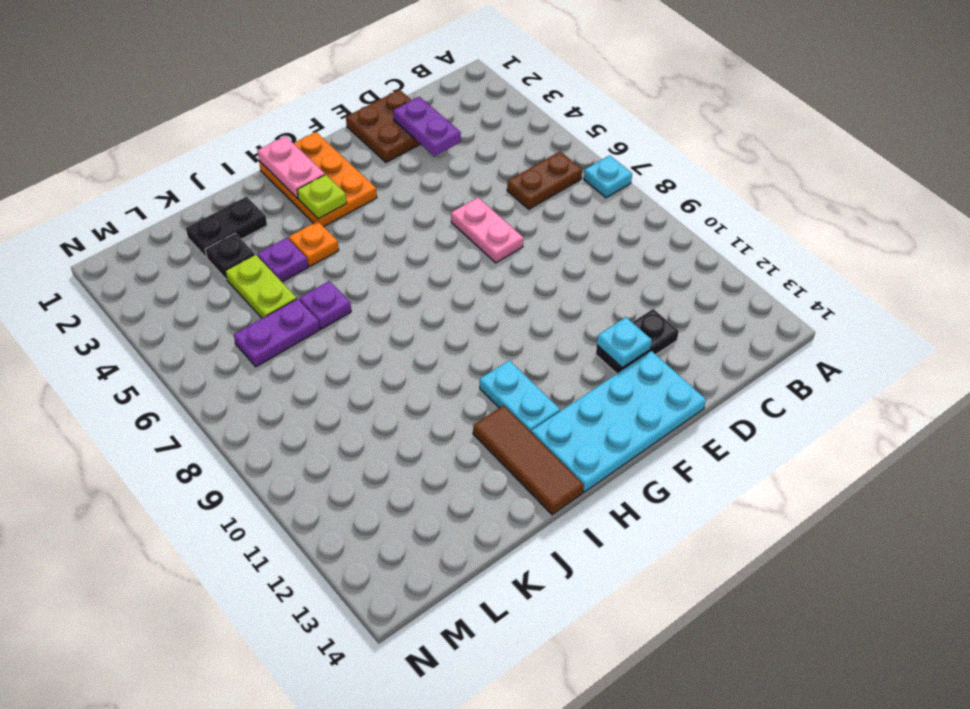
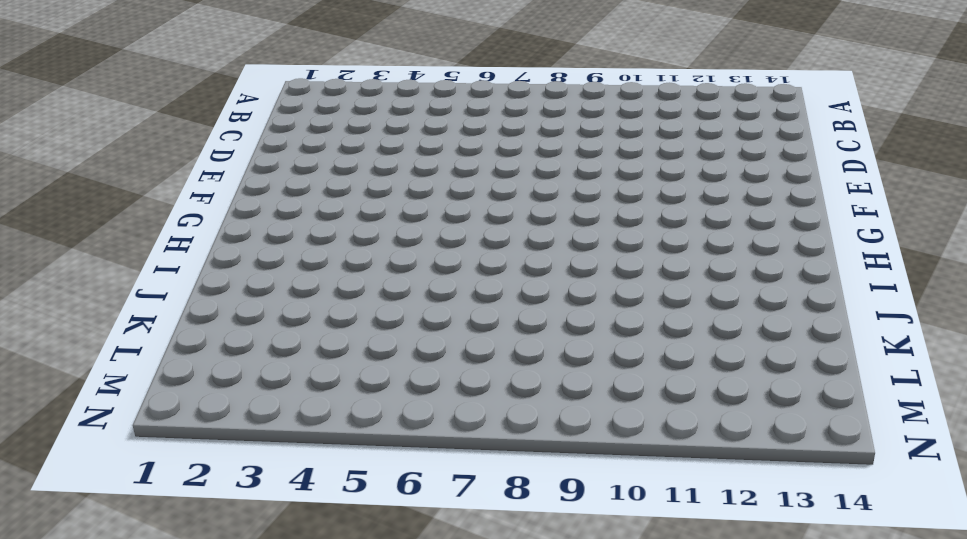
none -> cyan plate A7 level 1
none -> brown plate B6:C6 level 1
none -> brown plate D1:E2 level 1

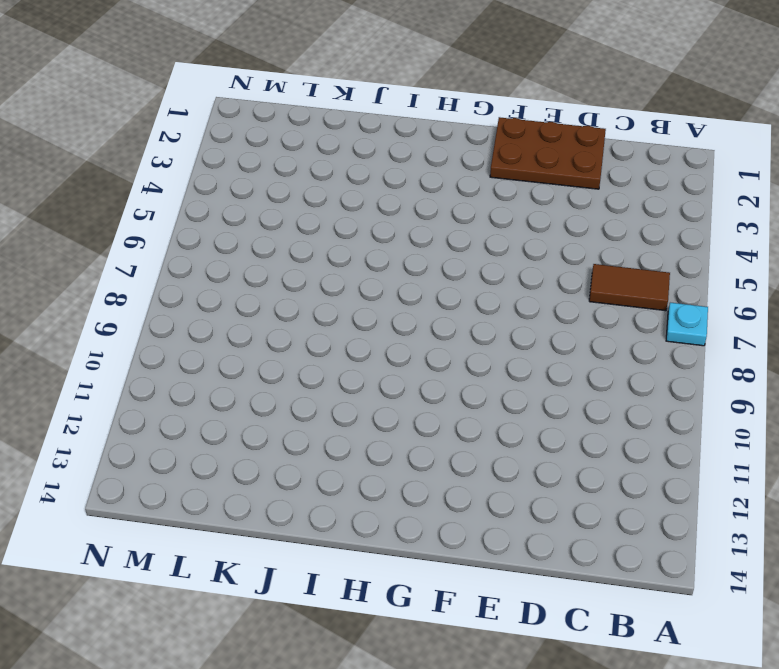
brown tile B6:C6 level 1 -> brown plate B6:C6 level 1
brown plate D1:F2 level 1 -> brown plate D1:E2 level 1
none -> black plate D12:E12 level 1
none -> pink plate E6:E7 level 1
none -> cyan plate E13:H14 level 1

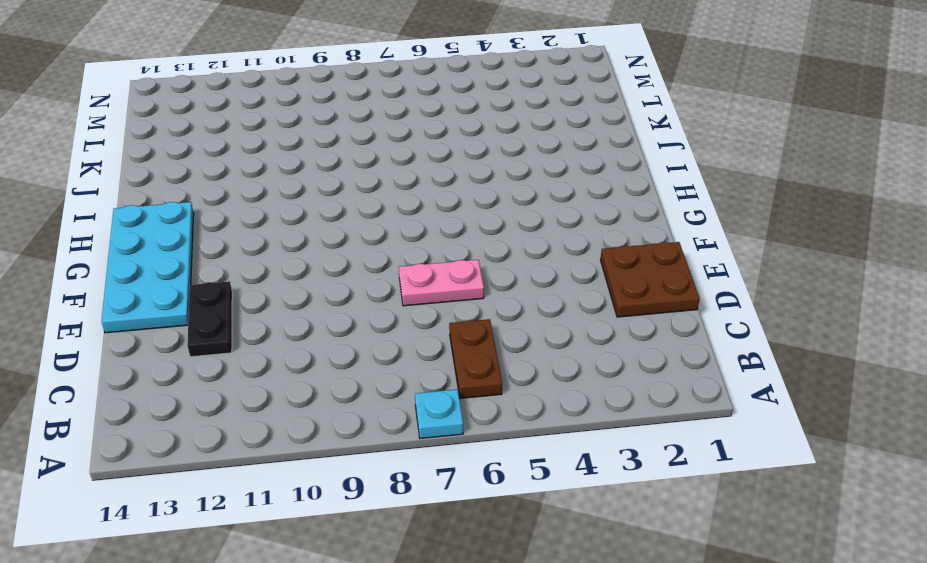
none -> orange plate G1:H3 level 1
none -> cyan plate H11:H12 level 1
none -> orange plate I4 level 1

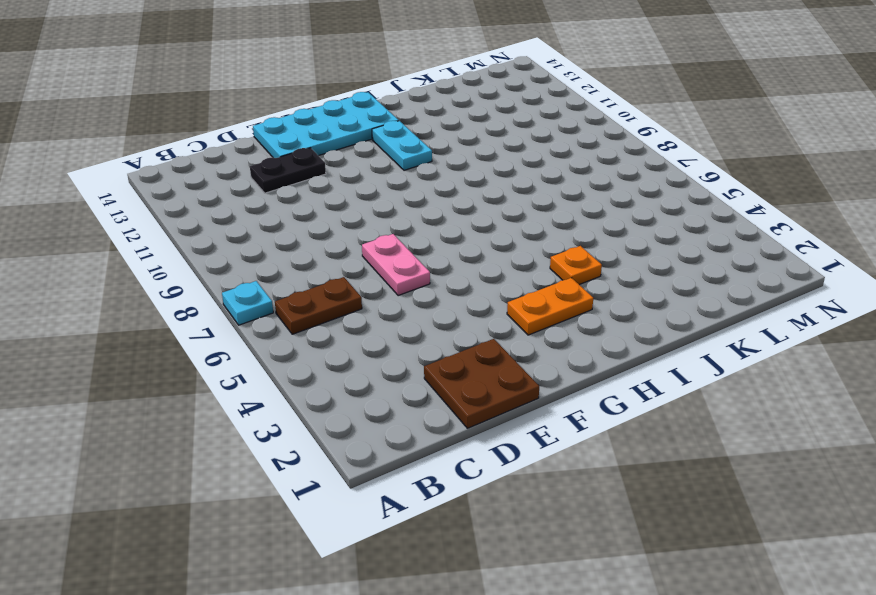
orange plate G3:H3 level 1 -> orange plate G1:H3 level 1
none -> brown tile I12:I14 level 1
none -> black plate J2:K2 level 1
none -> purple plate J4 level 1

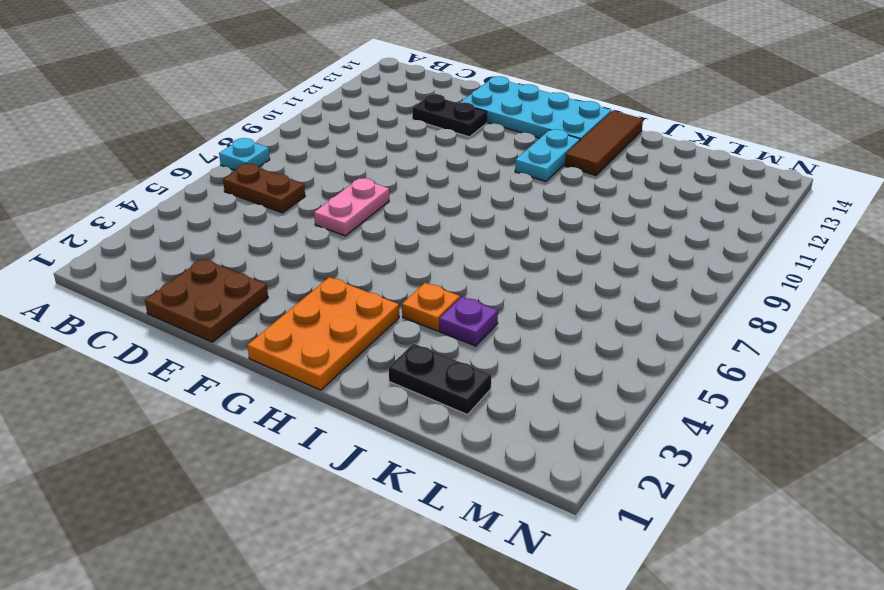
none -> purple plate J6 level 1
none -> black plate K3 level 1
none -> lime plate K4:K5 level 1

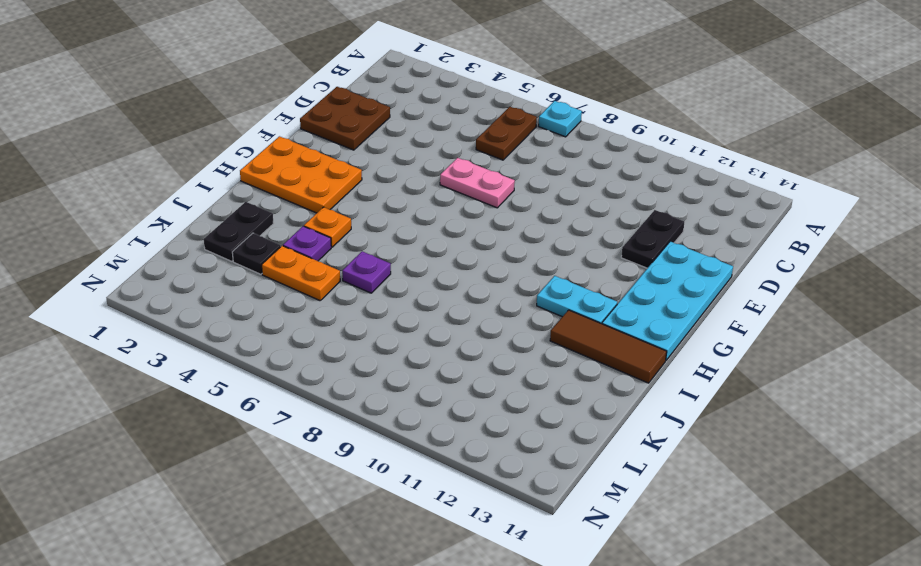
orange plate K4:K5 level 1 -> lime plate K4:K5 level 1
none -> purple plate K6:L6 level 1
none -> purple plate D2:D3 level 2
none -> cyan plate E12 level 2

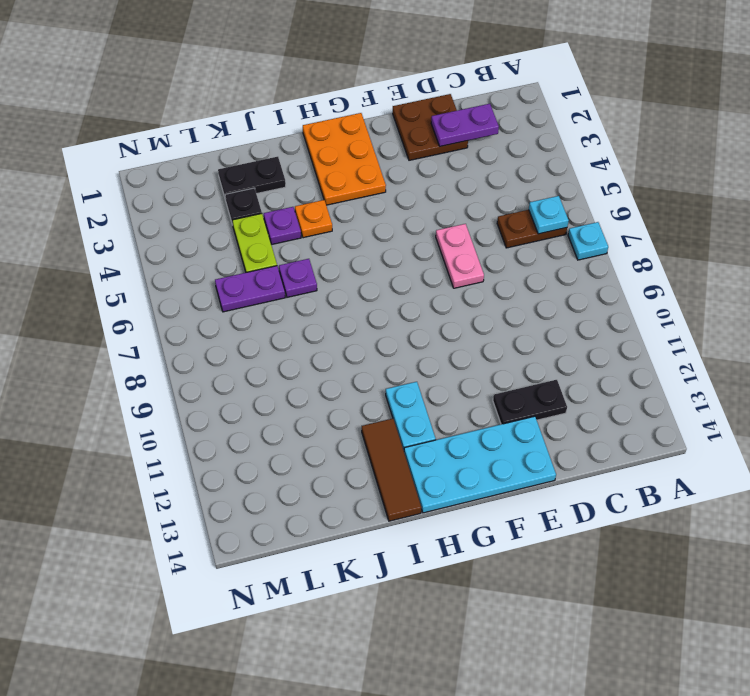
cyan plate B6 level 2 -> cyan plate E12 level 2
purple plate C2:D2 level 2 -> purple plate D2:D3 level 2
none -> pink plate H1:H2 level 2
none -> lime plate H3 level 2

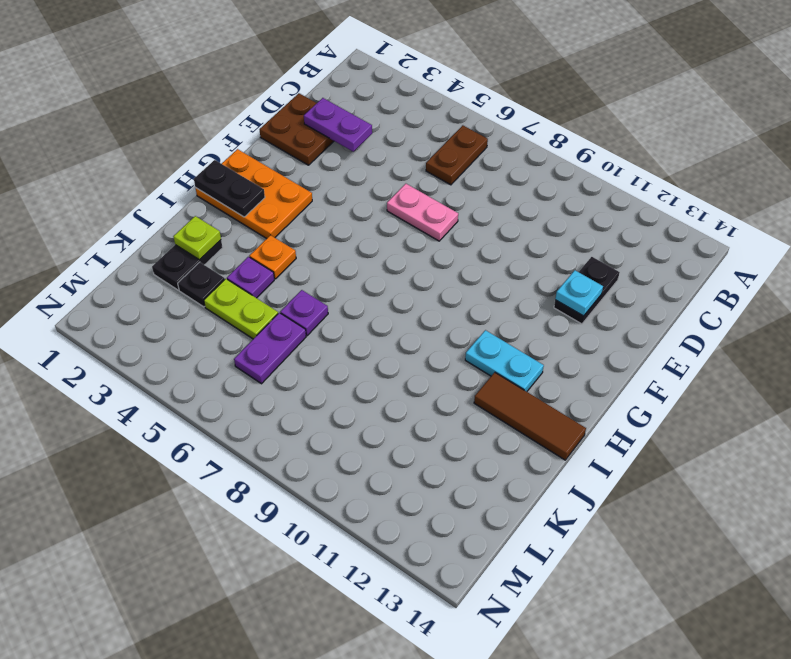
black plate H1:H2 level 2 -> pink plate H1:H2 level 2
lime plate J2 level 2 -> lime plate H3 level 2
none -> cyan plate A7 level 1
none -> cyan plate E13:H14 level 1

